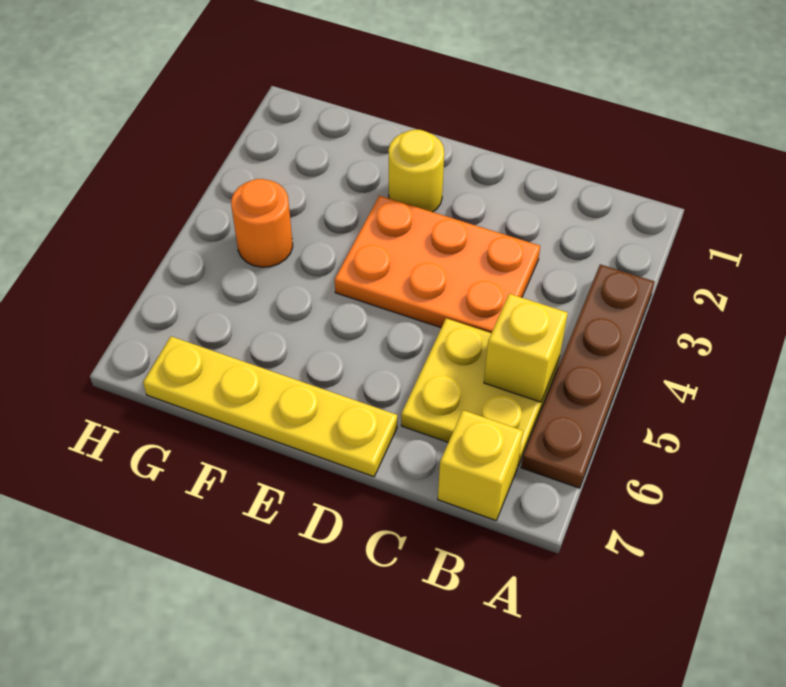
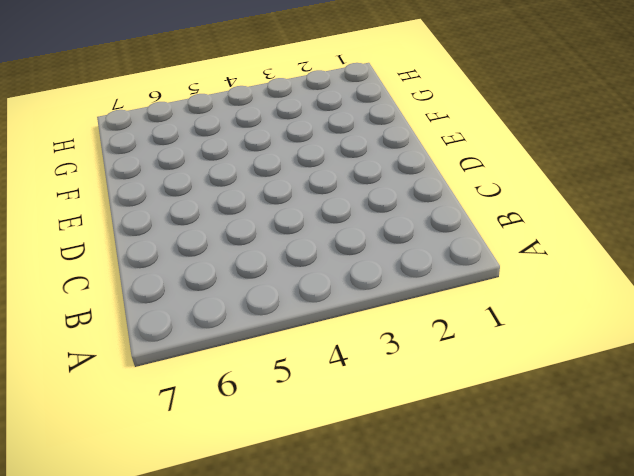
none -> brown plate A3:A6 level 1
none -> yellow plate B5:C6 level 1

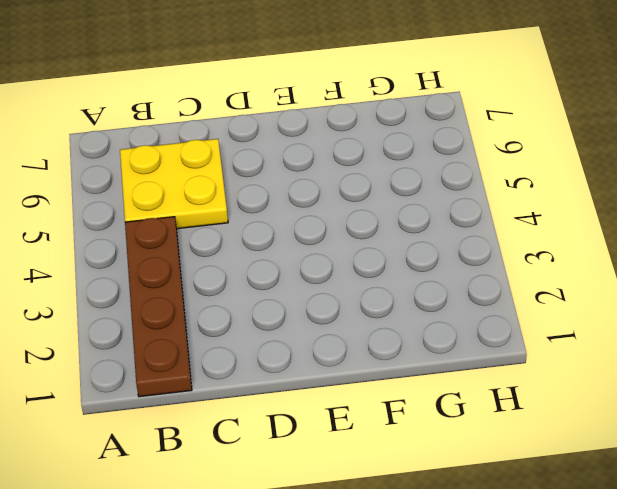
brown plate B1:B4 level 1 -> brown plate A3:A6 level 1
none -> yellow brick B7 level 1
none -> orange plate C3:E4 level 1

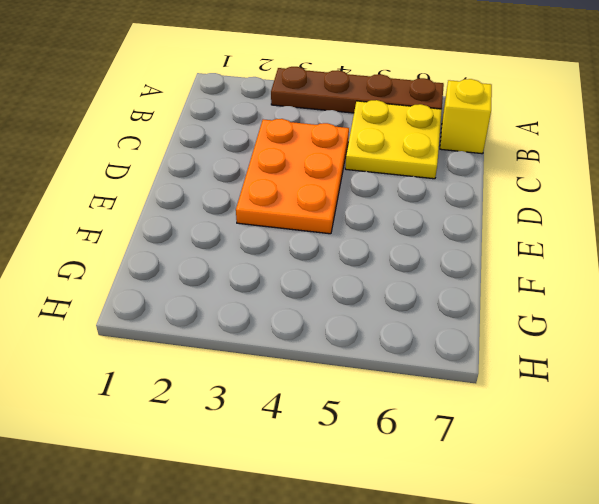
none -> yellow plate D7:G7 level 1
none -> yellow round brick E2 level 1

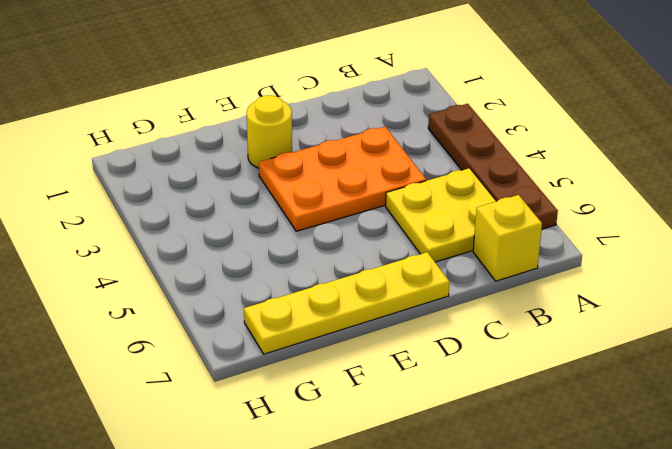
none -> orange round brick G4 level 1
none -> yellow brick B5 level 2

